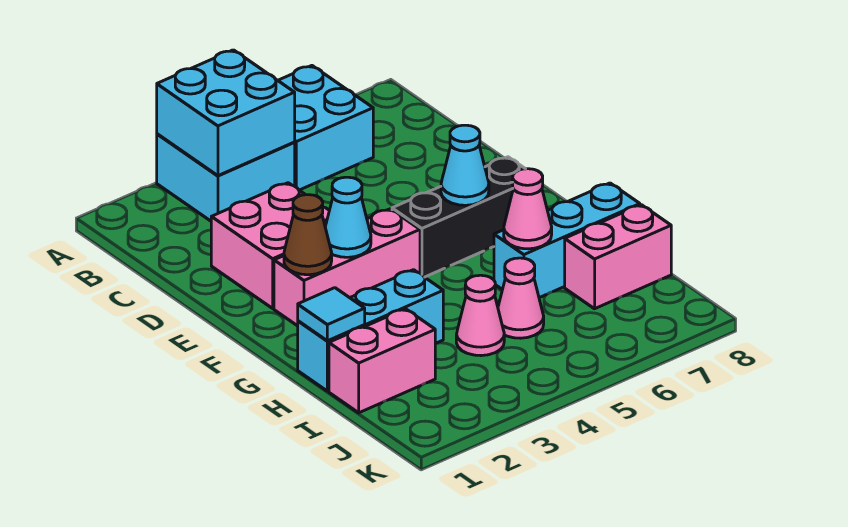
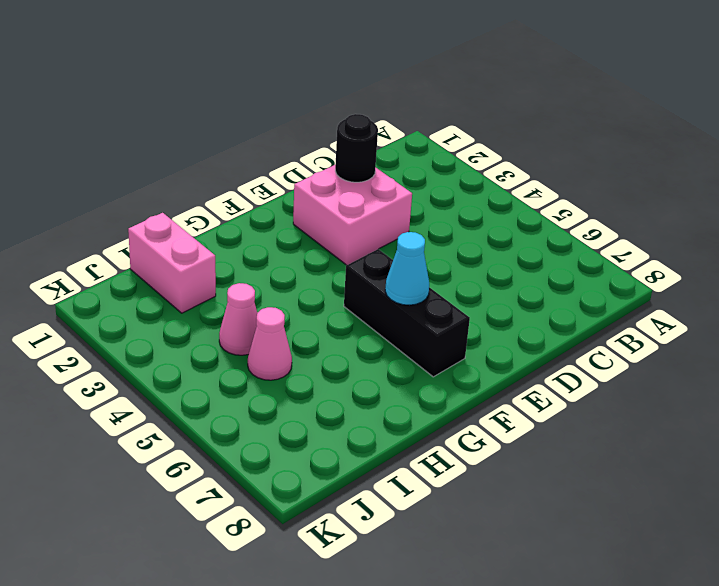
black round brick D2 level 2 -> none
none -> cyan brick A3:B4 level 1
none -> cyan brick A5:B6 level 1
none -> pink brick F2:F4 level 1

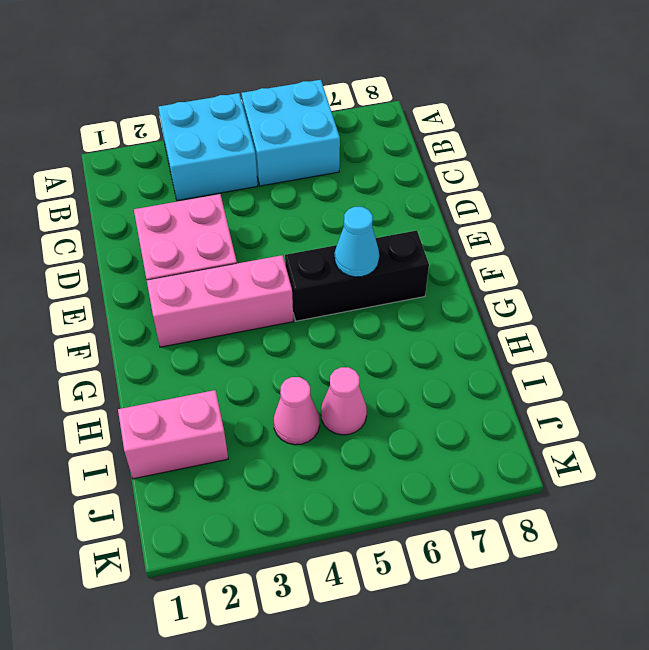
none -> cyan brick H1:H3 level 1
none -> cyan brick H6:H8 level 1
none -> pink brick I7:I8 level 1

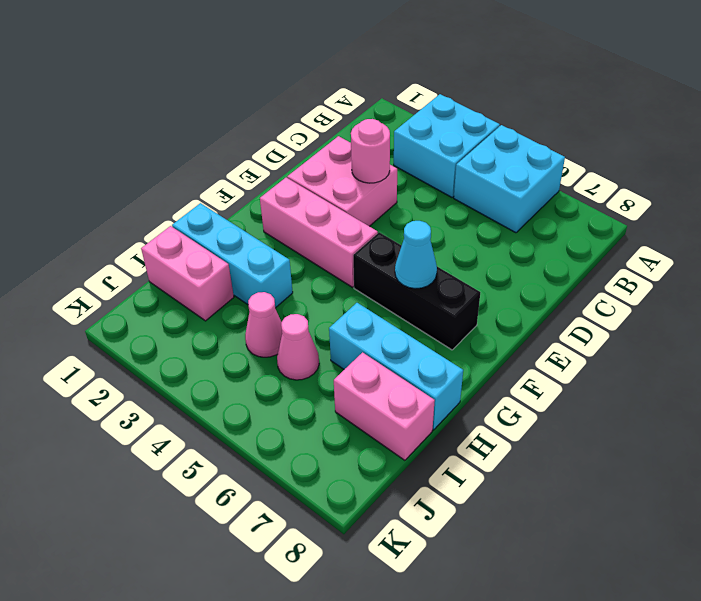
pink round brick D3 level 2 -> none
none -> cyan brick A3:B4 level 2
none -> brown cone F2 level 2
none -> cyan cone F3 level 2

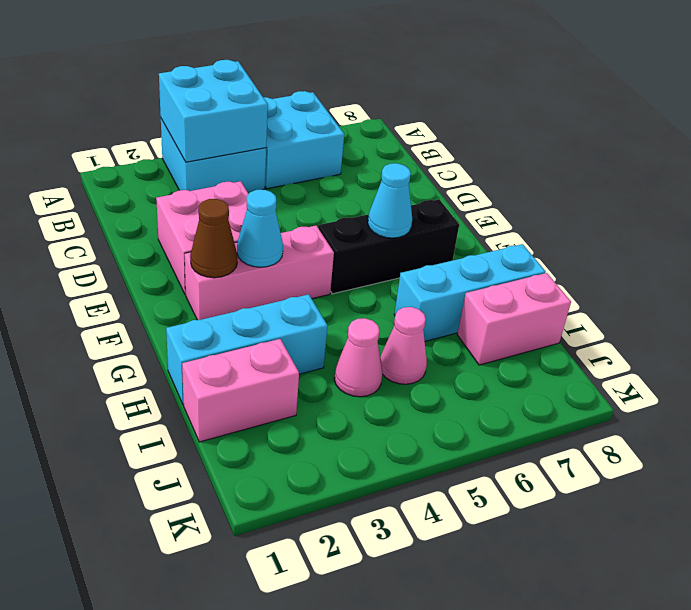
none -> cyan tile H1 level 2
none -> pink cone H6 level 2

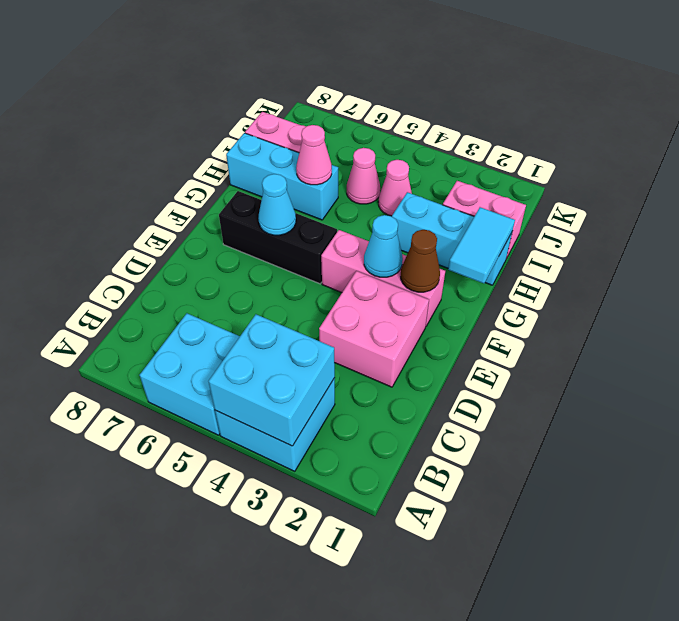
cyan tile G1:H1 level 2 -> cyan tile H1 level 2

